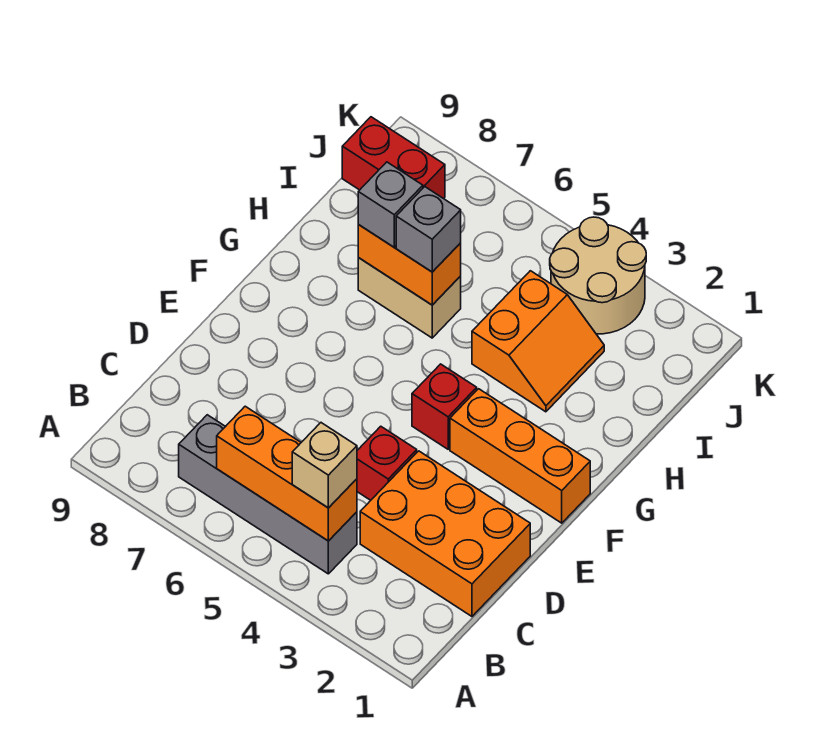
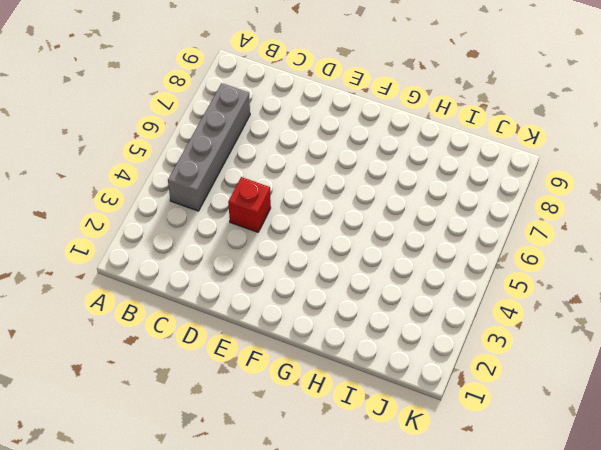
none -> orange brick C1:D3 level 1
none -> orange brick F1:F3 level 1
none -> red brick F4 level 1

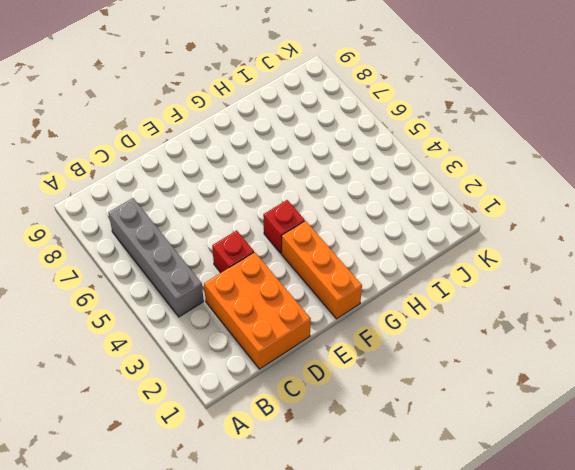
none -> orange slope H3:I4 level 1 top 4
none -> tan brick H6:H7 level 1
none -> tan round brick J3:K4 level 1

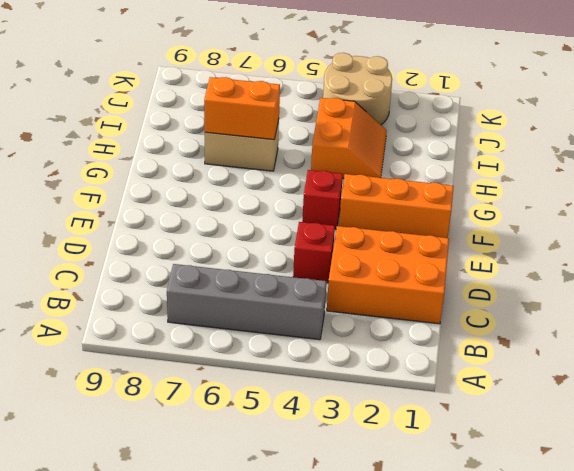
none -> red brick J8:J9 level 1
none -> orange brick B4:B6 level 2
none -> tan brick B4 level 3

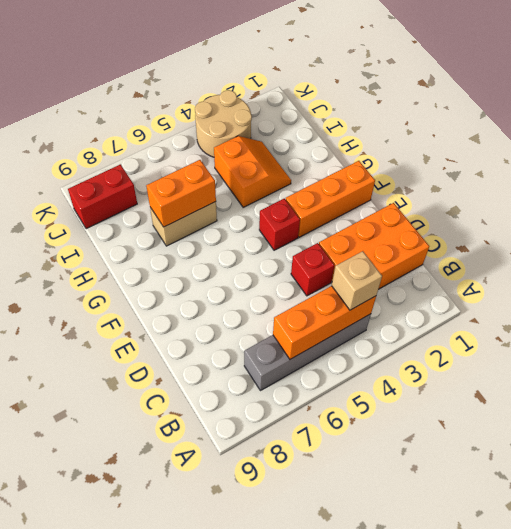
none -> grey brick H6 level 3
none -> grey brick H7 level 3

